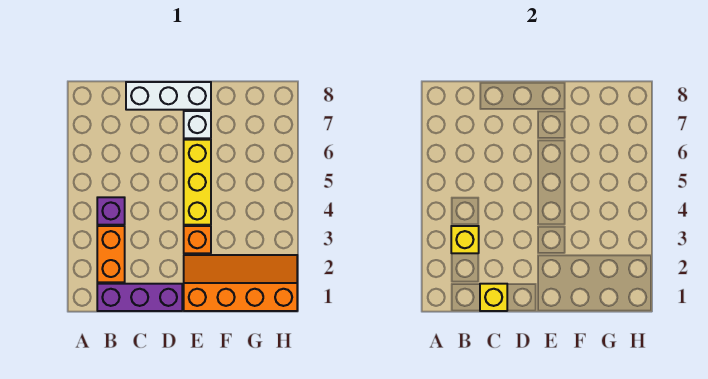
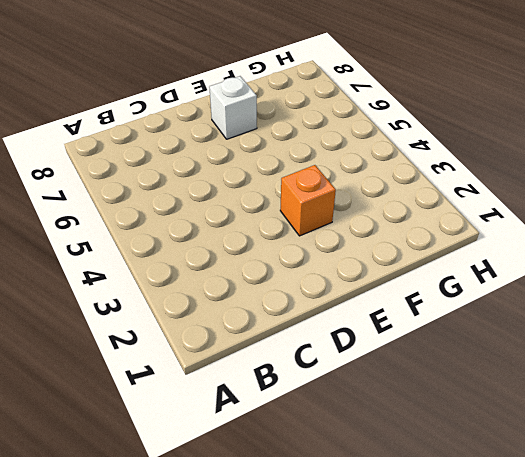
none -> purple brick B1:D1 level 1
none -> orange brick B2:B3 level 1

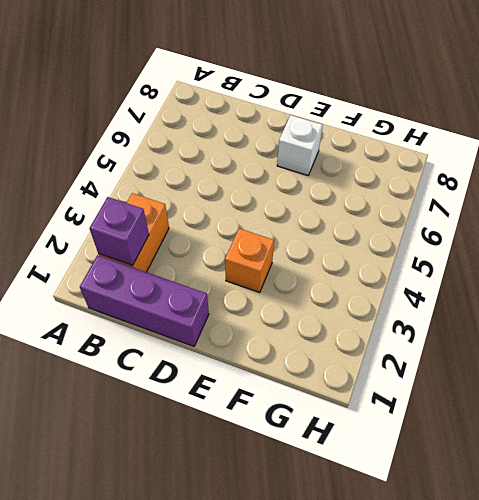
purple brick B2 level 2 -> purple brick B4 level 1
none -> white brick C8:E8 level 1
none -> orange slope E1:H2 level 1 top 1

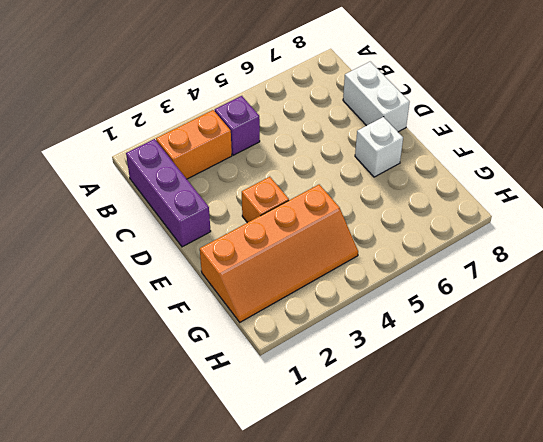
white brick C8:D8 level 1 -> white brick C8:E8 level 1
orange slope F1:G4 level 1 top F -> orange slope E1:H2 level 1 top 1
none -> yellow brick E4:E6 level 1
none -> yellow brick B3 level 2

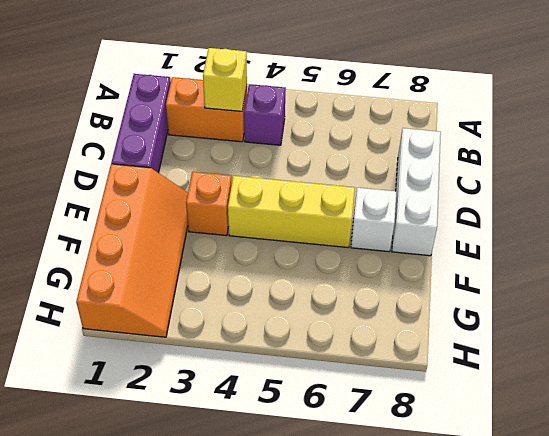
none -> yellow brick C1 level 2

